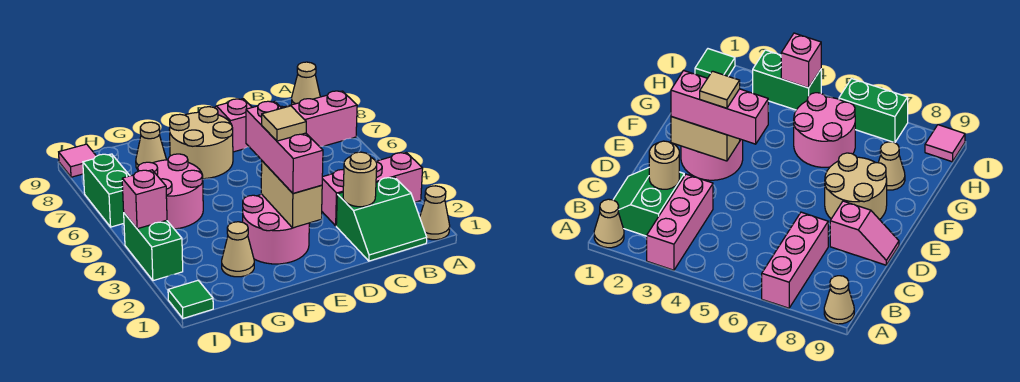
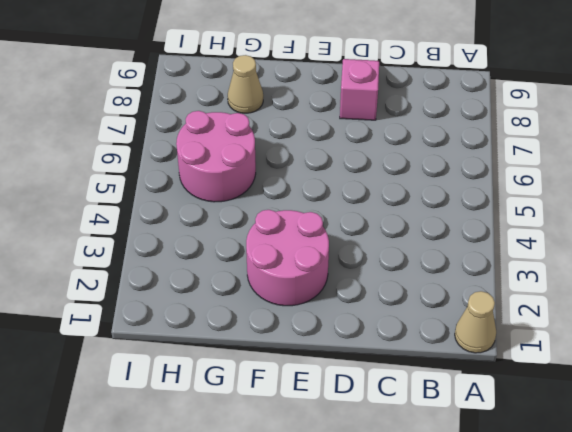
none -> pink brick A3:C3 level 1
none -> pink brick A7:C7 level 1
none -> tan cone A9 level 1

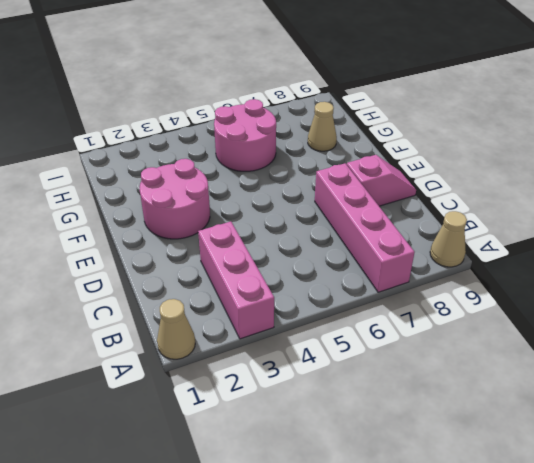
pink brick A7:D7 level 1 -> pink brick A7:C7 level 1
none -> green slope B1:C2 level 1 top 2
none -> tan round brick E7:F8 level 1
none -> tan cone G2 level 1

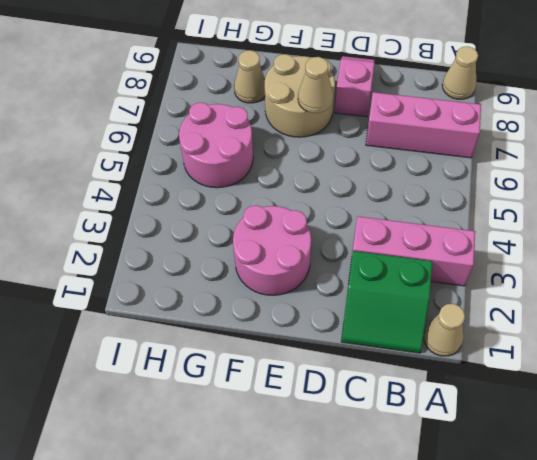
tan cone E7 level 2 -> tan cone G2 level 1
none -> green tile I1 level 1
none -> green brick I3:I4 level 1
none -> green brick I6:I7 level 1

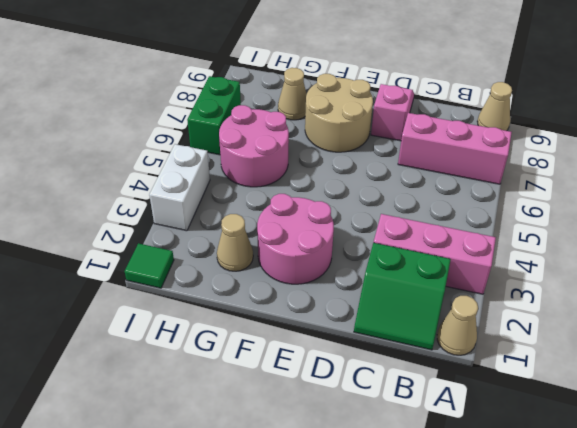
white brick I3:I4 level 1 -> green brick I3:I4 level 1
none -> pink tile I9 level 1
none -> tan round brick C2 level 2
none -> tan brick E2:E3 level 2

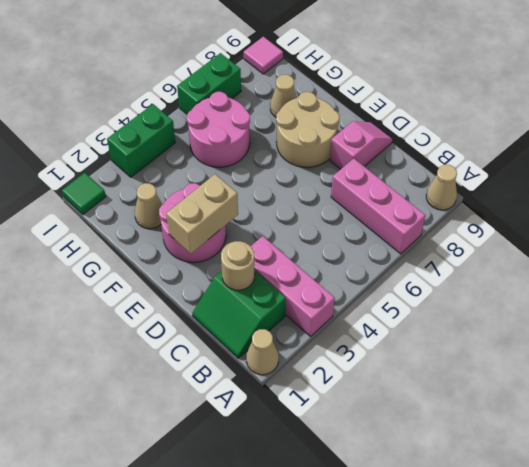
none -> pink brick I4 level 2
none -> pink brick E2:E4 level 3
none -> tan tile E3 level 4

